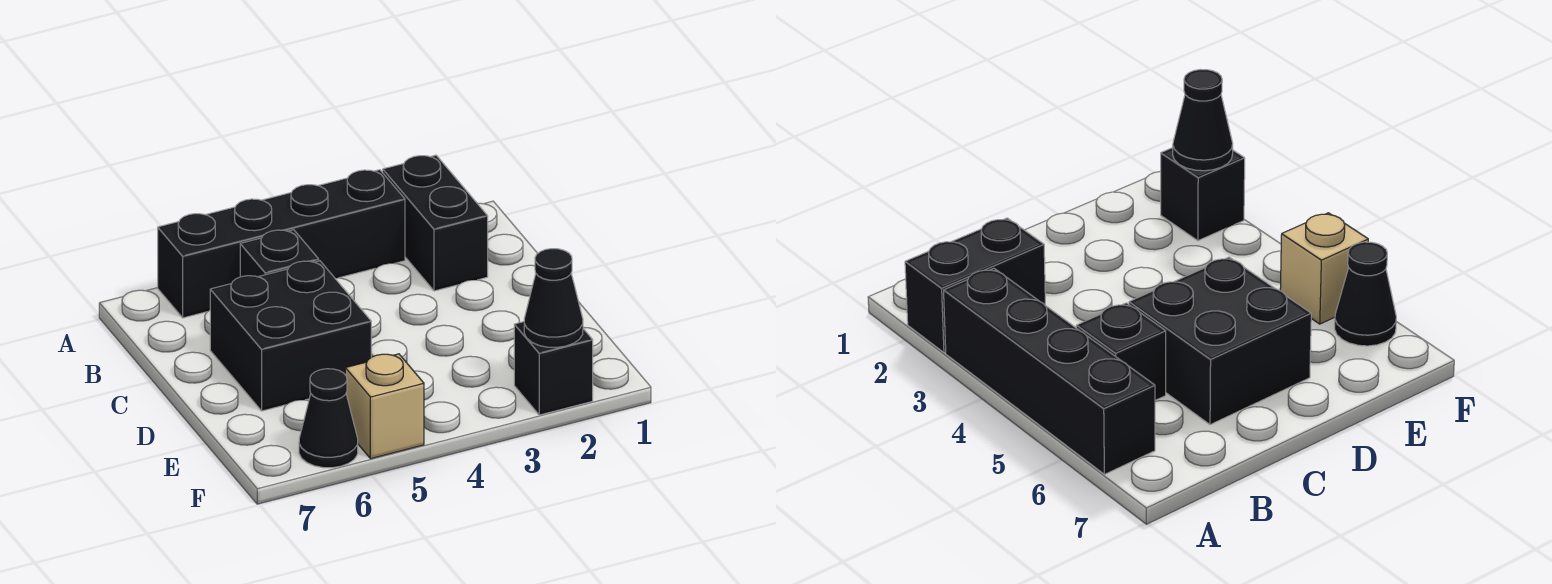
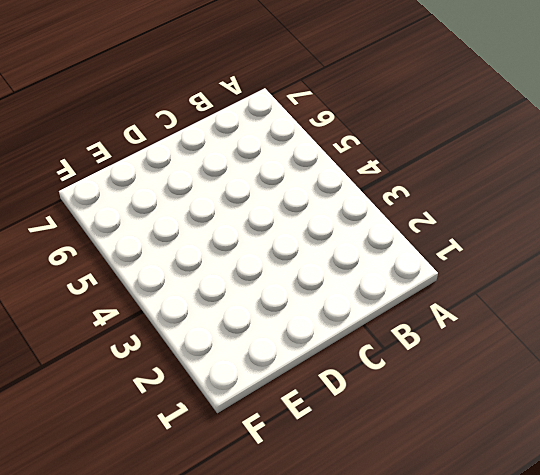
none -> black brick A2:B2 level 1
none -> black brick A3:A6 level 1

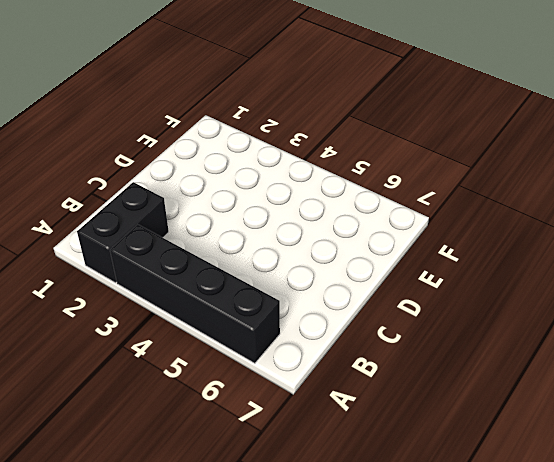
none -> black brick B5 level 1
none -> black brick C5:D6 level 1

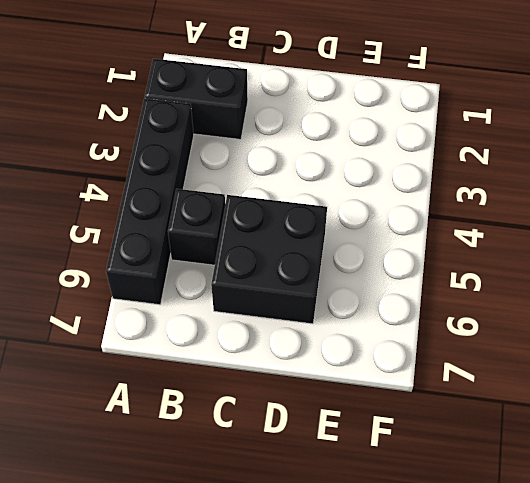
none -> black brick F2 level 1
none -> tan brick F5 level 1

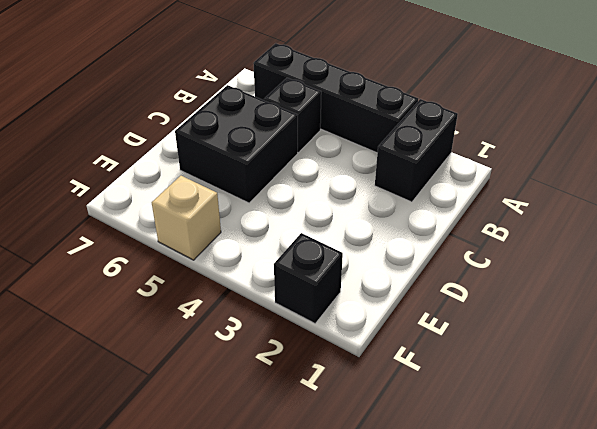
none -> black cone F6 level 1
none -> black cone F2 level 2

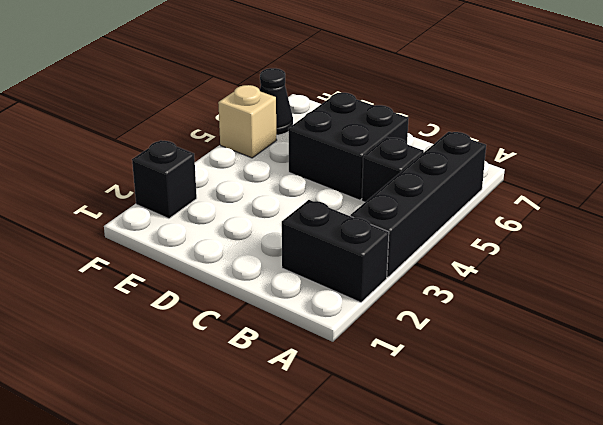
none -> black cone F2 level 2

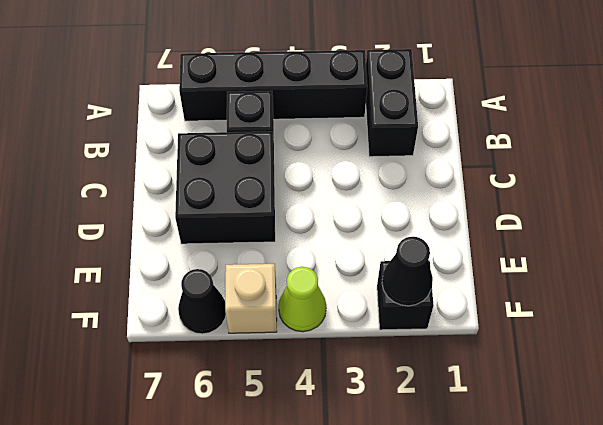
lime cone F4 level 1 -> none

